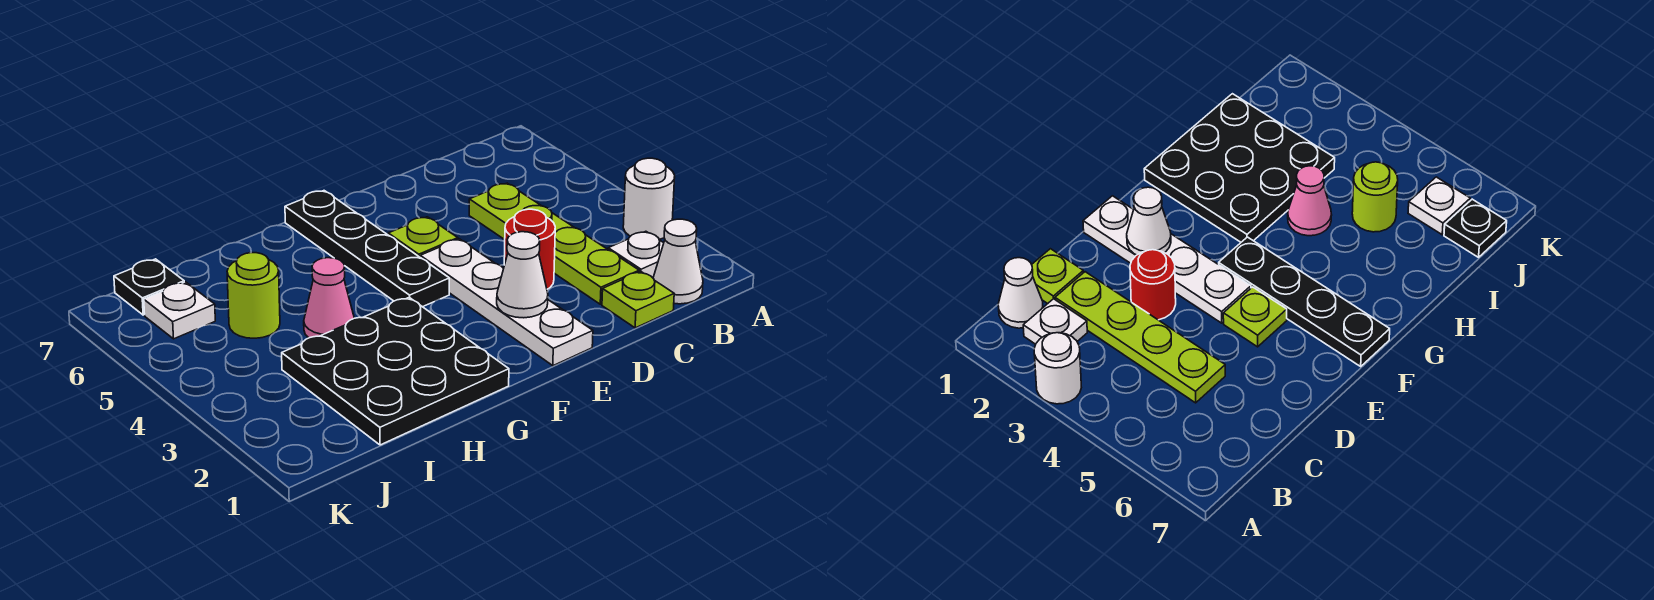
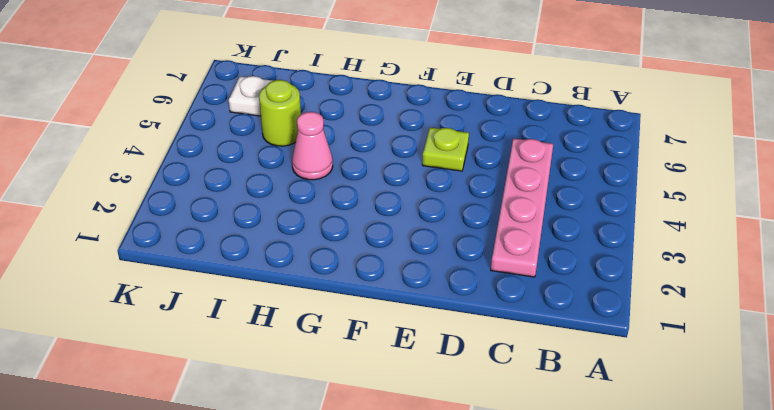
pink plate C2:C5 level 1 -> lime plate C2:C5 level 1
none -> white round brick A3 level 1
none -> white cone B1 level 1
none -> white plate B2 level 1

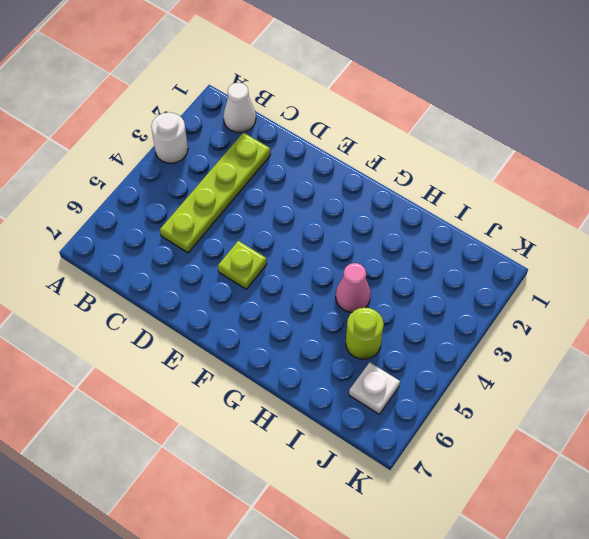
none -> white plate B2 level 1
none -> lime plate C1 level 1
none -> red round brick D3 level 1

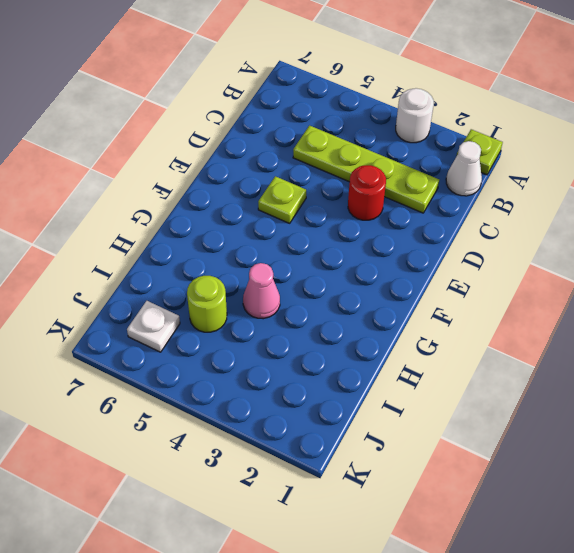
lime plate A1 level 1 -> lime plate C1 level 1
none -> white plate B2 level 1
none -> white plate E1:E4 level 1
none -> black plate F4:F7 level 1

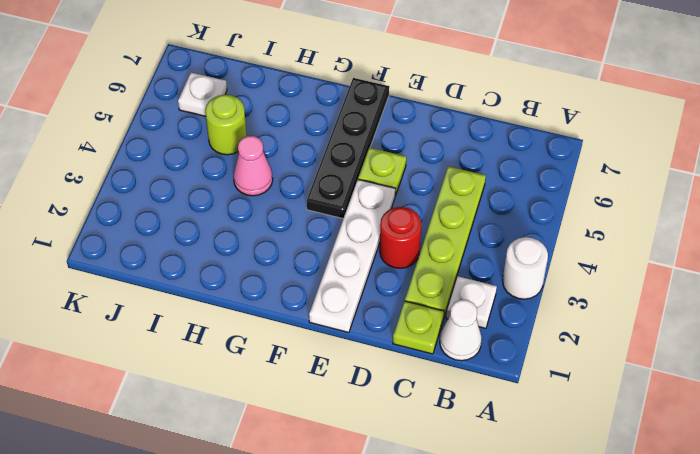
none -> black plate G1:I3 level 1
none -> black plate J7 level 1
none -> white cone E2 level 2

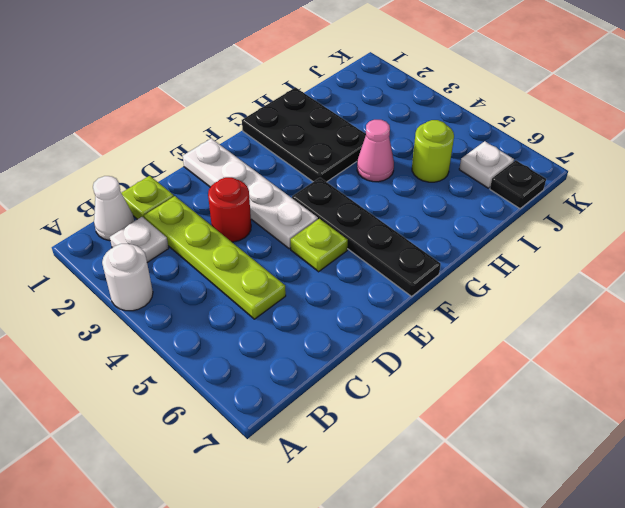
black plate G1:H3 level 1 -> black plate G1:I3 level 1
none -> white cone E2 level 2

